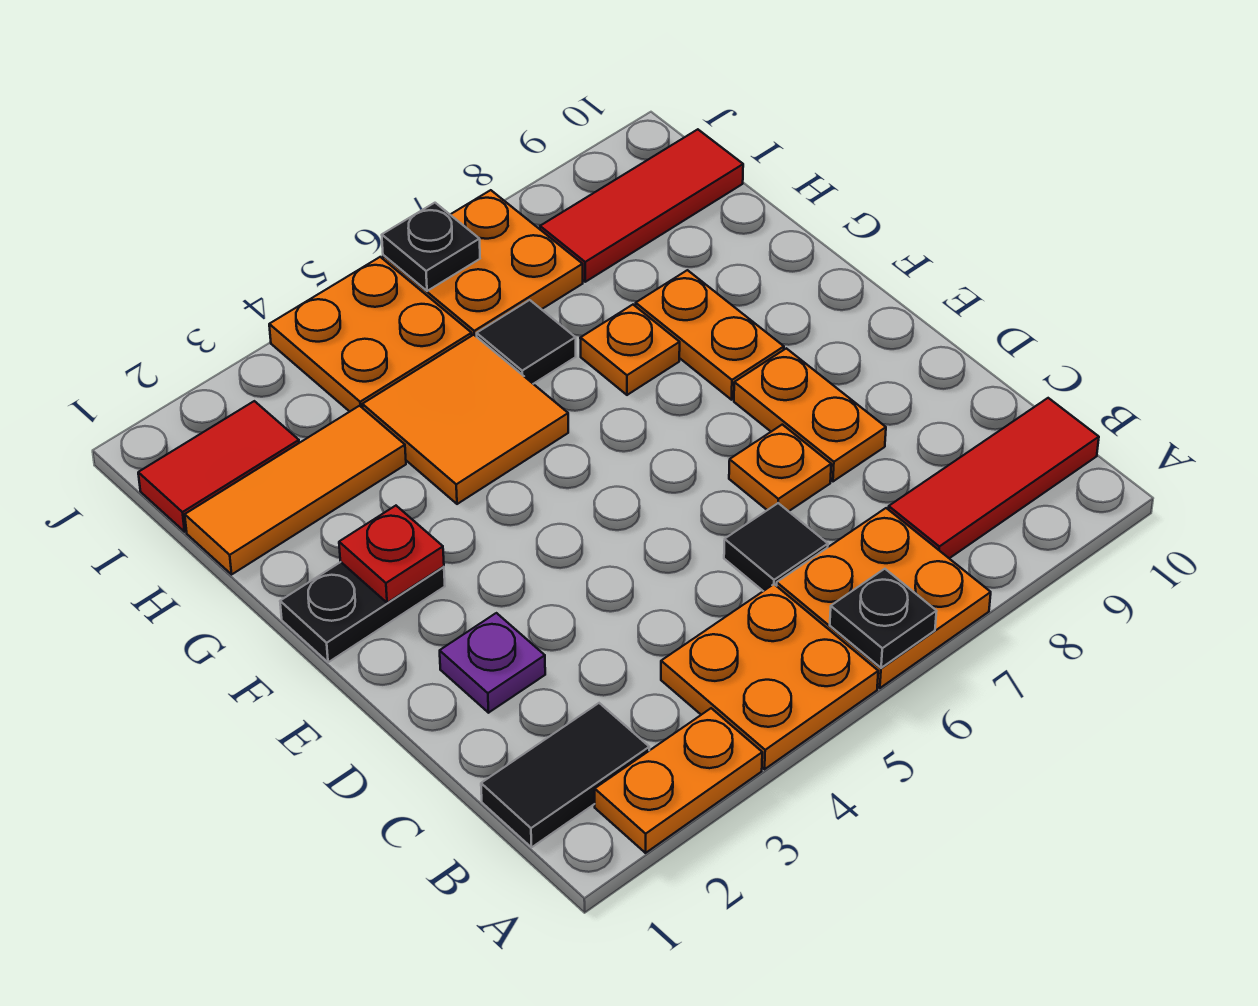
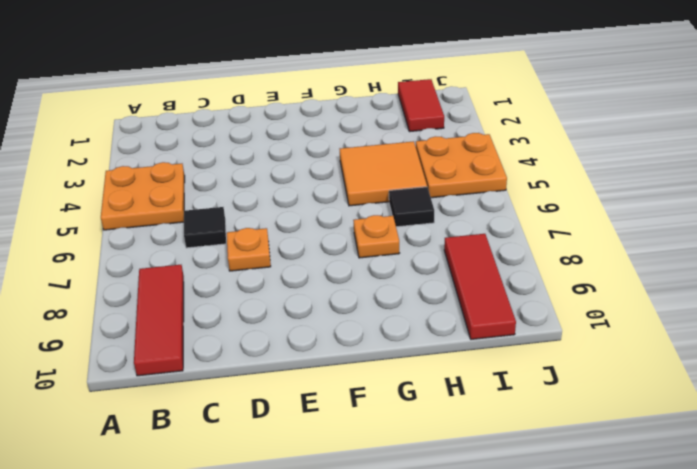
none -> orange plate A2:A3 level 1
none -> orange plate A6:B7 level 1
none -> black tile B1:B2 level 1

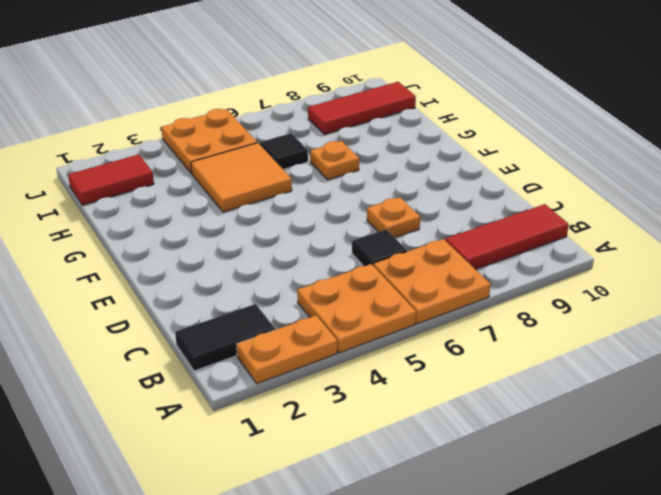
none -> purple plate D2 level 1
none -> orange plate D8:E8 level 1
none -> black plate F1:F2 level 1

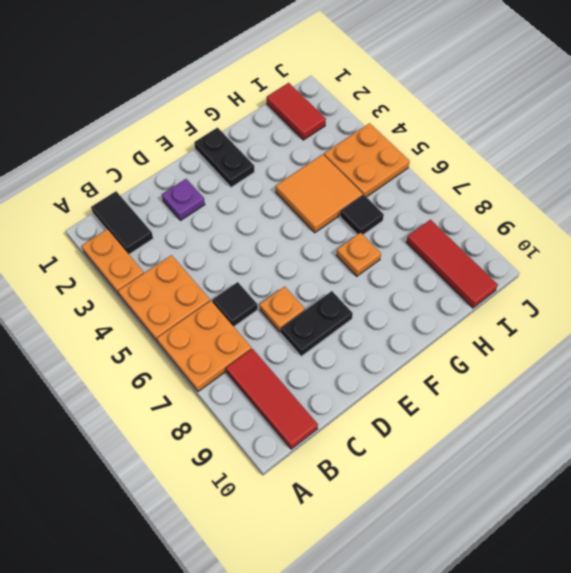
black plate D8:E8 level 1 -> orange plate D8:E8 level 1
none -> orange plate F8:G8 level 1
none -> orange tile H1:H3 level 1
none -> orange plate I6:J7 level 1

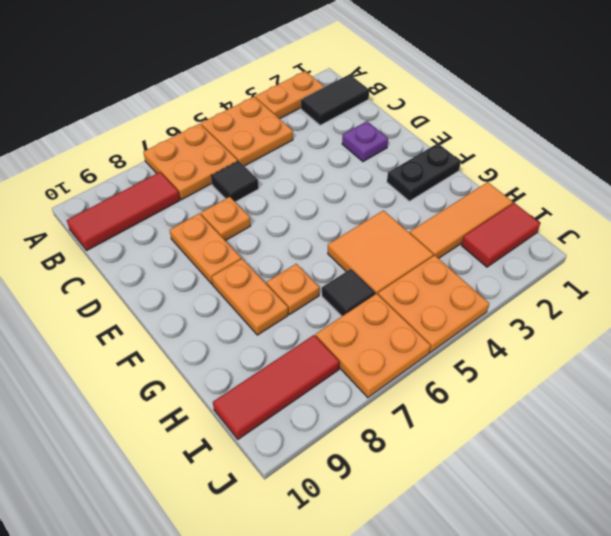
none -> black plate A6 level 2
none -> red plate F2 level 2
none -> black plate J6 level 2

